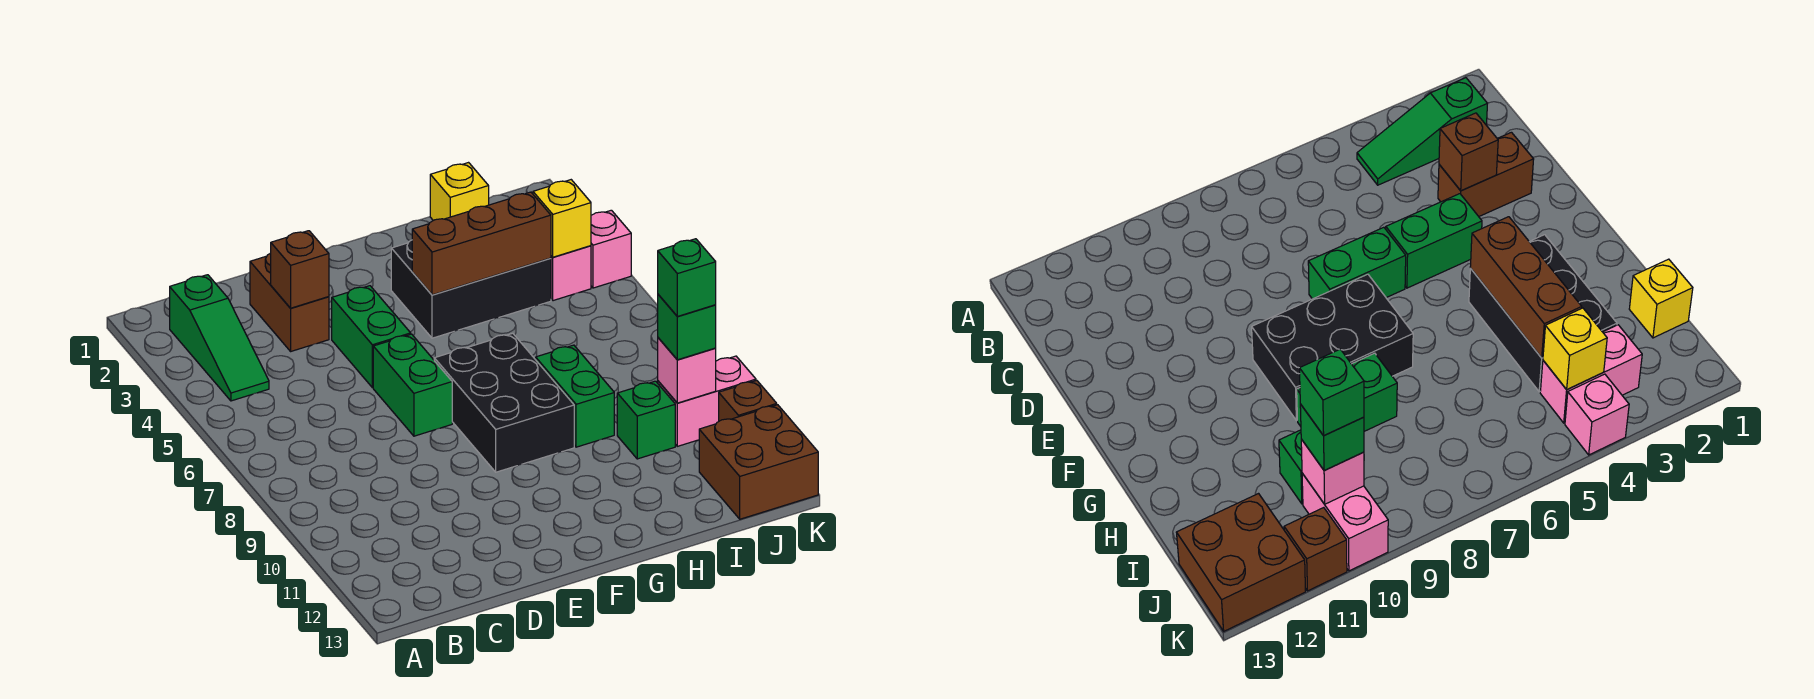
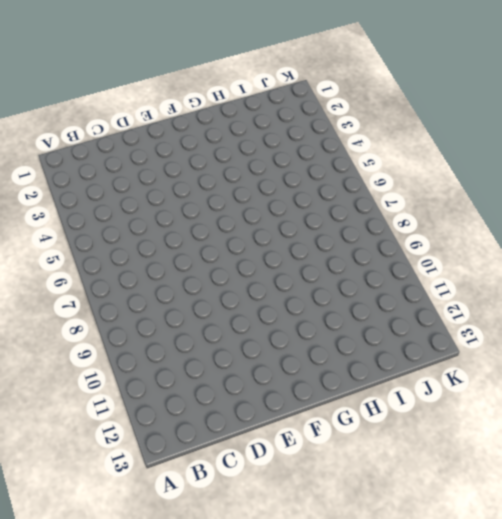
none -> green slope B2:B4 level 1 top 2
none -> brown brick D2:D3 level 1
none -> green brick E4:E5 level 1

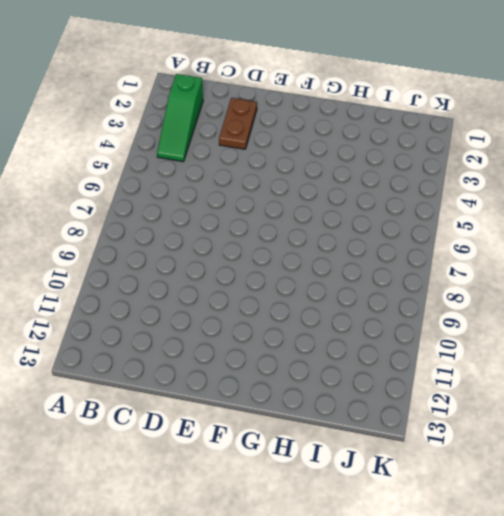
brown plate D2:D3 level 1 -> brown brick D2:D3 level 1
none -> green brick E4:E5 level 1
none -> green brick E6:E7 level 1
none -> black brick F7:G9 level 1

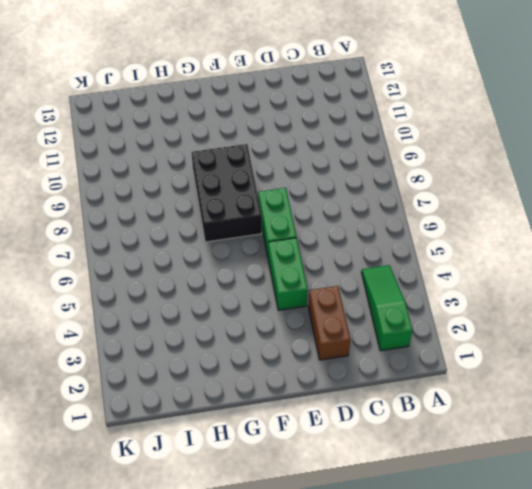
none -> black brick G3:I4 level 1
none -> green brick H8:H9 level 1
none -> yellow brick I1 level 1

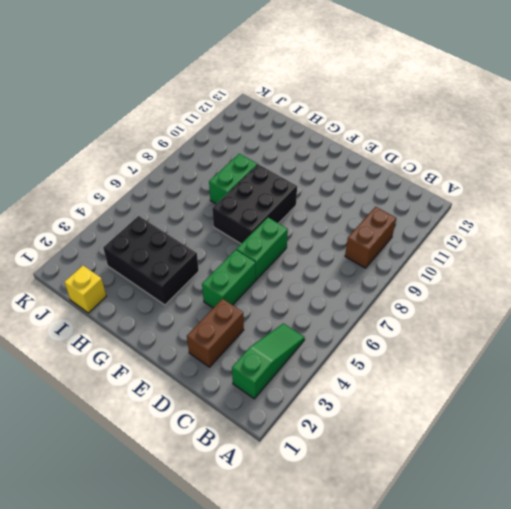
brown brick B9:B10 level 1 -> none
none -> green brick I10 level 1
none -> pink brick J3:J4 level 1
none -> pink brick J10:K10 level 1

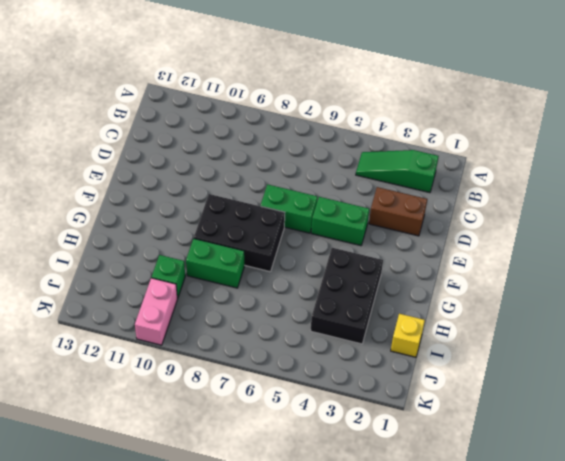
none -> pink brick J3:J4 level 1
none -> brown brick J12:K13 level 1
none -> pink brick K4 level 1

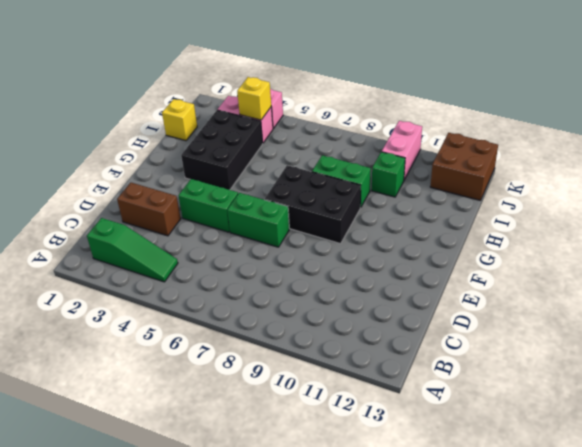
none -> brown brick K11 level 1
none -> brown brick D3 level 2
none -> brown brick G4:I4 level 2

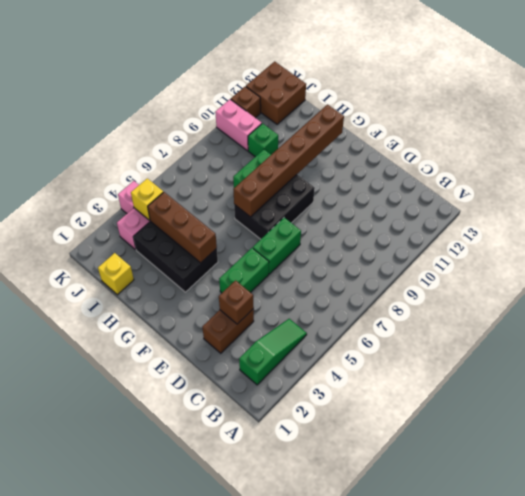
brown brick G7:G12 level 2 -> none
none -> pink brick J10 level 2
none -> green brick J10 level 3
none -> green brick J10 level 4

